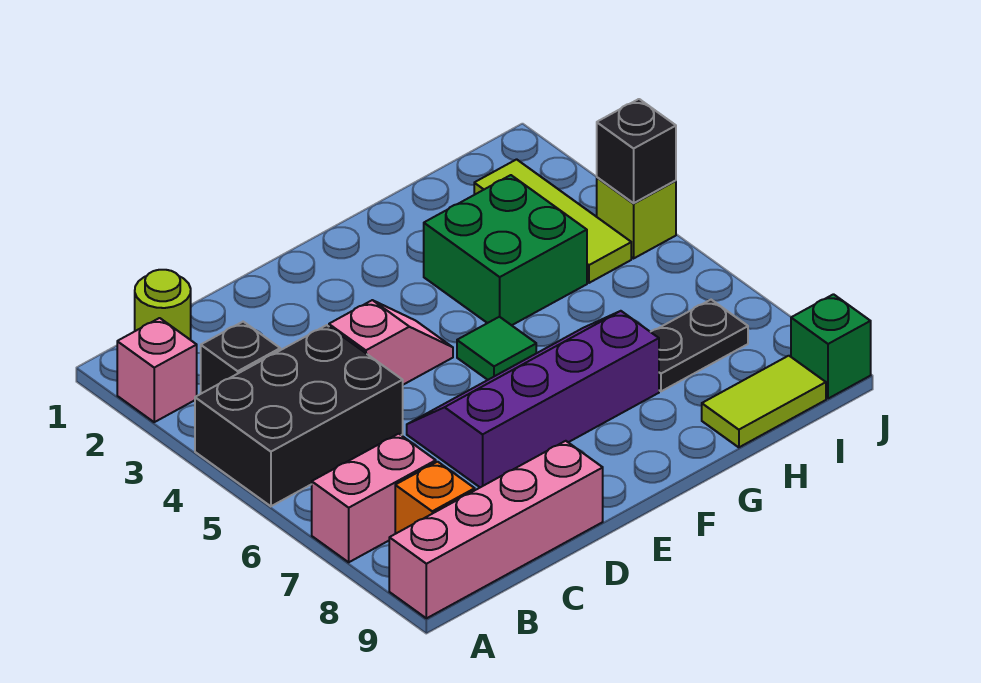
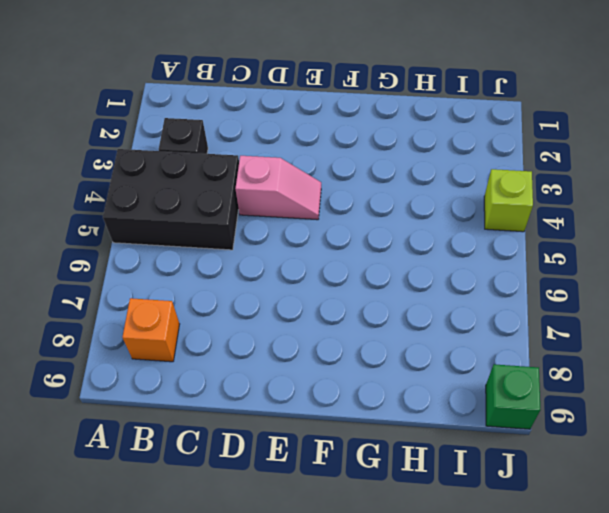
none -> pink brick A2 level 1
none -> pink brick A7:B7 level 1
none -> pink brick A9:D9 level 1

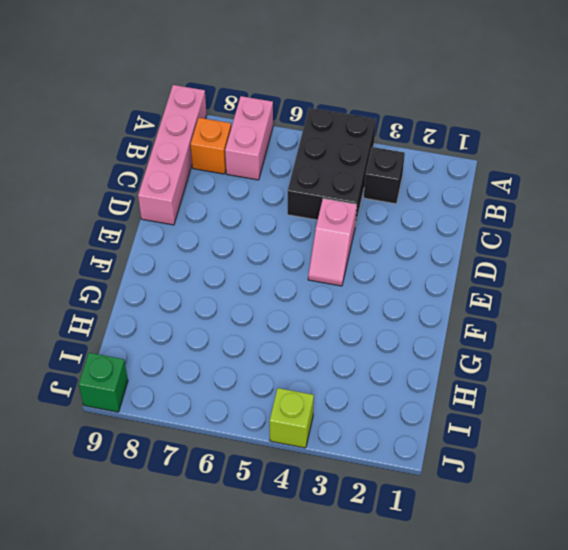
none -> pink brick A2 level 1
none -> lime round brick B1 level 1
none -> purple slope D6:G7 level 1 top 7

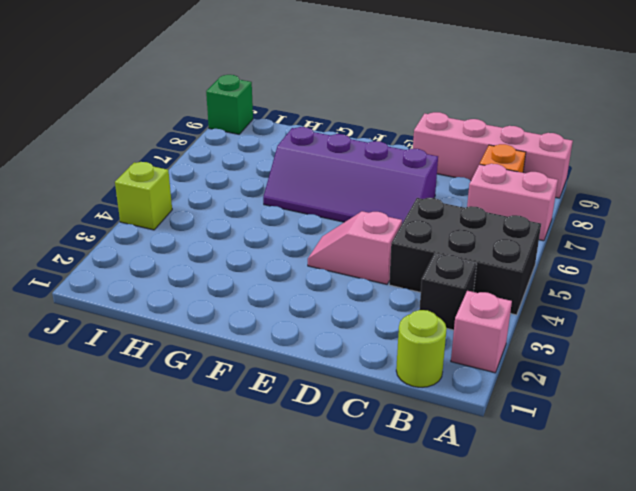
none -> green tile F5 level 1
none -> green brick G3:H4 level 1
none -> black plate H7:I7 level 1

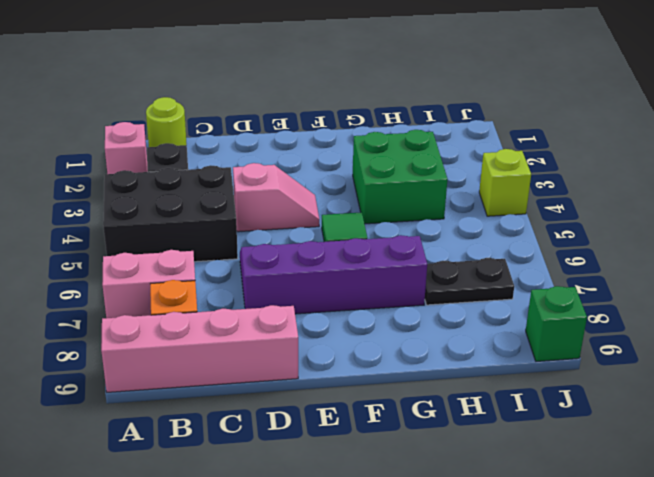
none -> lime tile H9:I9 level 1
none -> lime tile I2:I4 level 1
none -> black brick J4 level 2

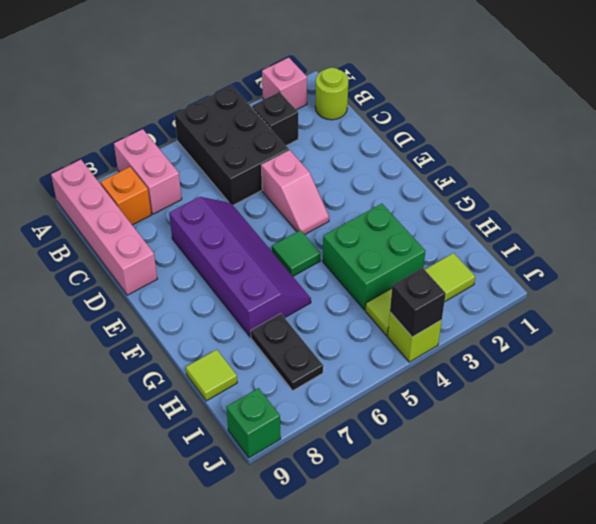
lime tile H9 level 1 -> lime tile H9:I9 level 1

